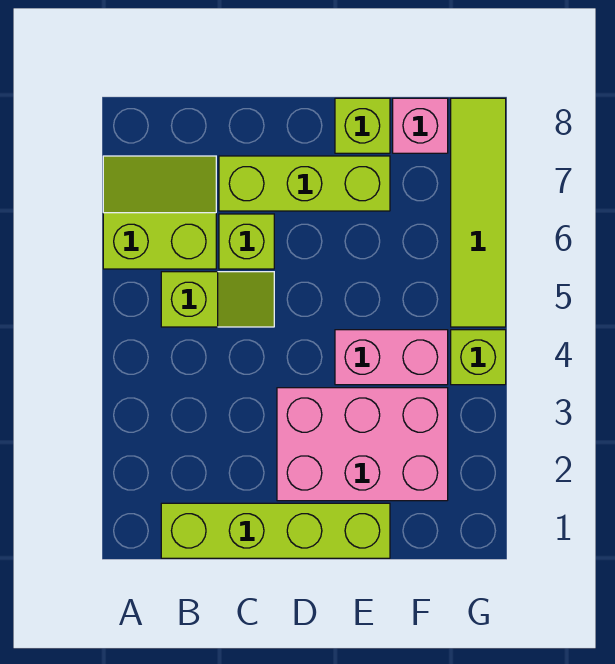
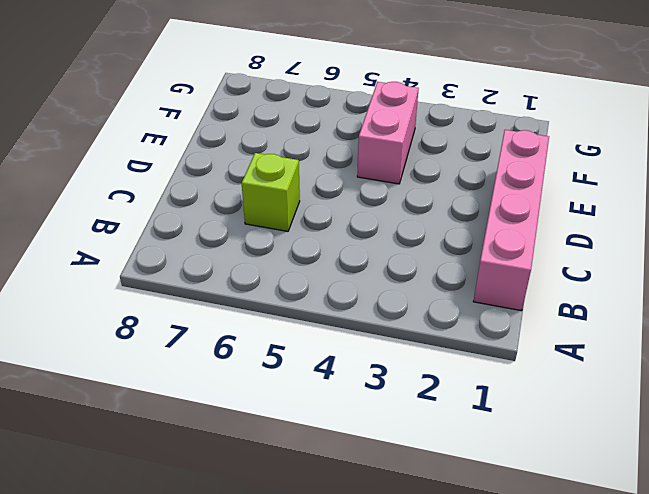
pink brick B1:E1 level 1 -> lime brick B1:E1 level 1
none -> lime slope A6:B7 level 1 top 6
none -> lime slope B5:C5 level 1 top B

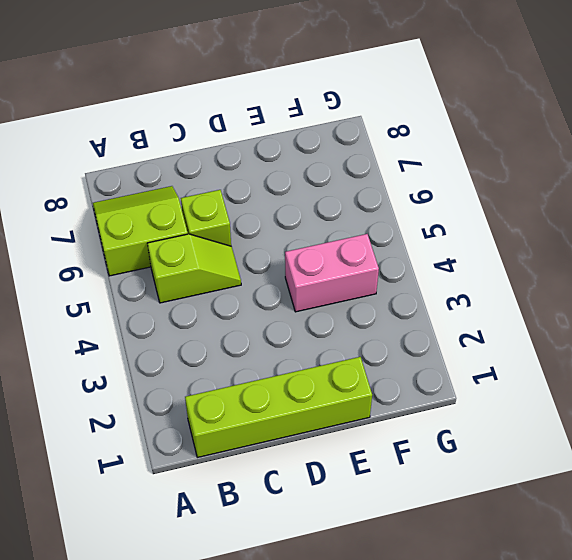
none -> lime brick C7:E7 level 1
none -> pink brick D2:F3 level 1

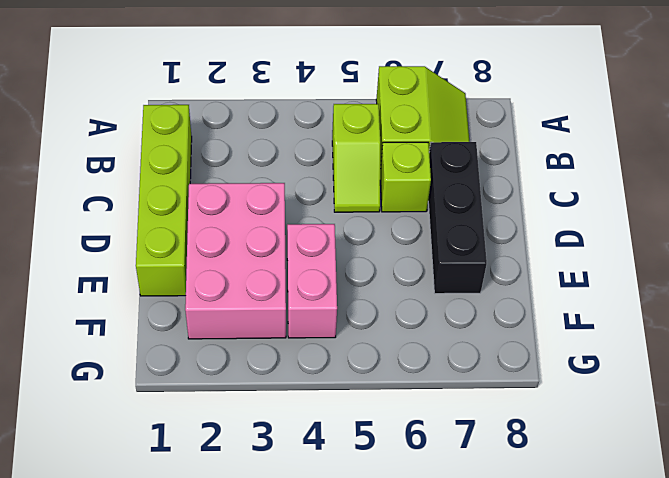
black brick C7:E7 level 1 -> lime brick C7:E7 level 1
none -> lime brick E8 level 1
none -> pink brick F8 level 1

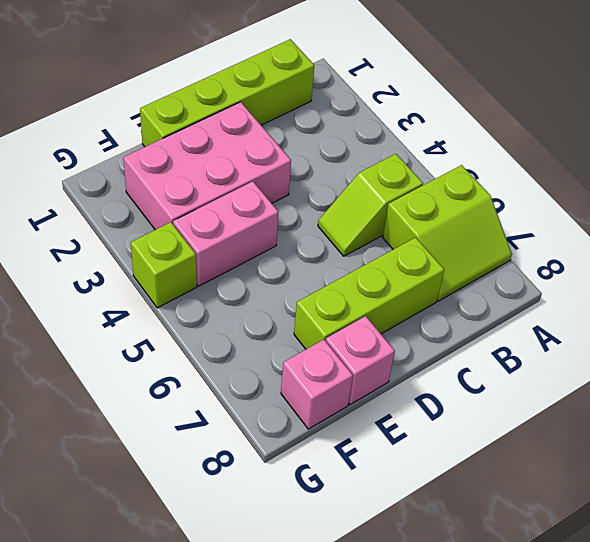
pink brick E8 level 1 -> lime brick E8 level 1
none -> lime brick C6 level 1
none -> lime tile G5:G8 level 1

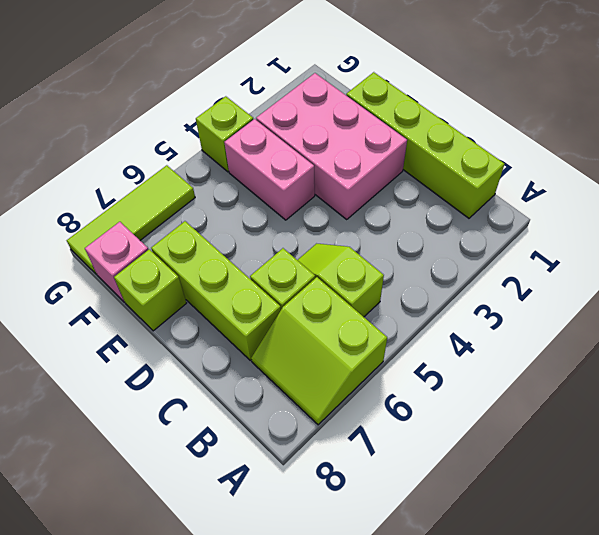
lime tile G6:G8 level 1 -> lime tile G5:G8 level 1

